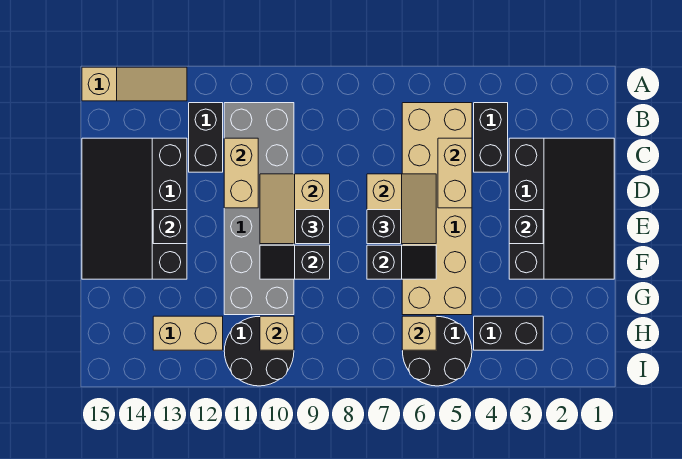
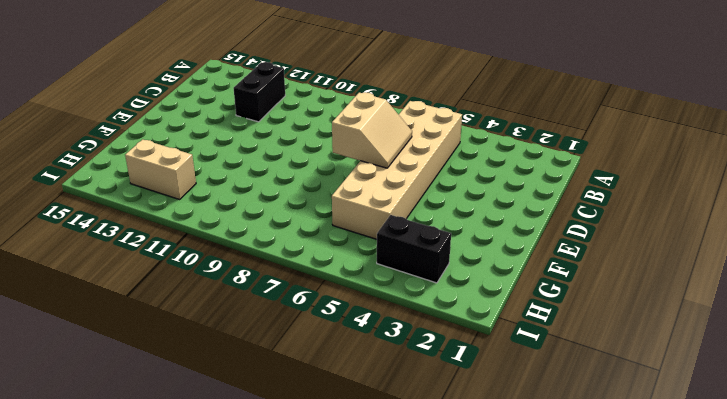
none -> tan slope A13:A15 level 1 top 15
none -> black brick B4:C4 level 1
none -> grey brick B10:G11 level 1

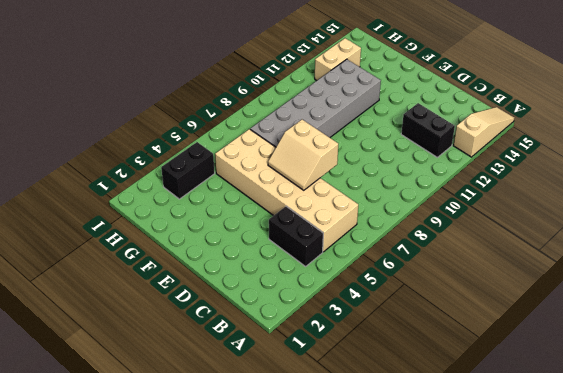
tan slope A13:A15 level 1 top 13 -> tan slope A13:A15 level 1 top 15
grey brick F7:G12 level 1 -> grey brick B10:G11 level 1
none -> black slope C1:F3 level 1 top 3
none -> black slope C13:F15 level 1 top 13
none -> black round brick H5:I6 level 1

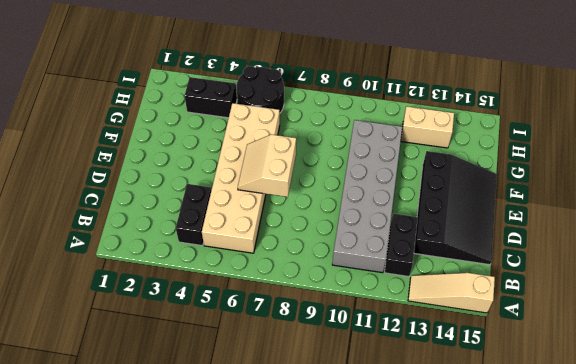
none -> black slope C1:F3 level 1 top 3
none -> black round brick H10:I11 level 1
none -> tan brick C5:D5 level 2

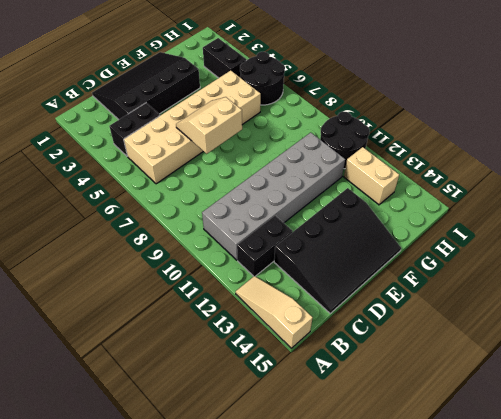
none -> tan brick C5:D5 level 2
none -> tan brick C11:D11 level 2
none -> tan slope D9:E10 level 2 top 9

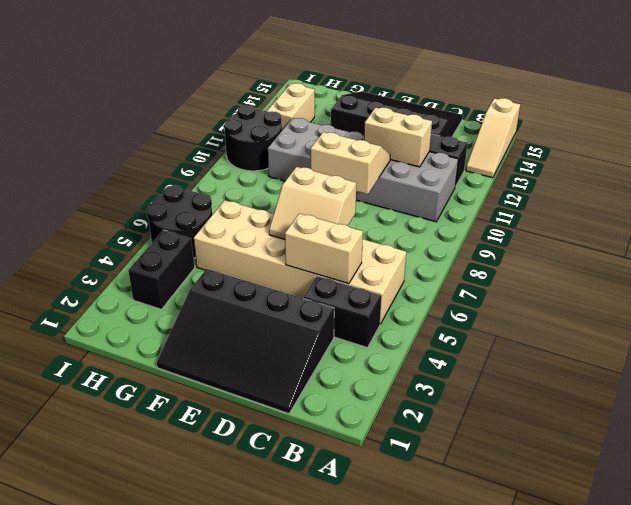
none -> black brick E3 level 2
none -> black brick E13 level 2
none -> black slope F6:F7 level 2 top 7

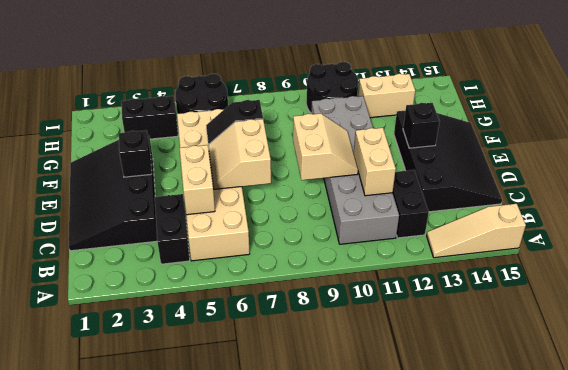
none -> black slope F9:F10 level 2 top 9
none -> tan brick H6 level 2
none -> tan brick H10 level 2

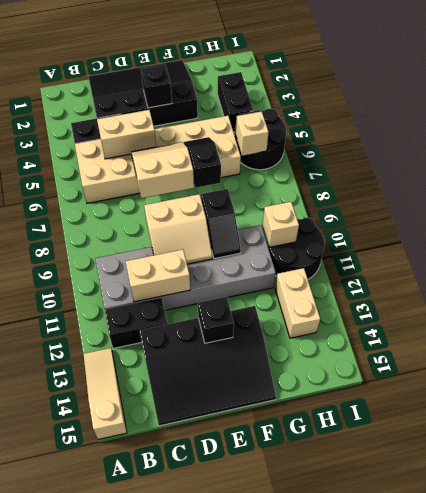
none -> black brick E7 level 3
none -> black brick E9 level 3

